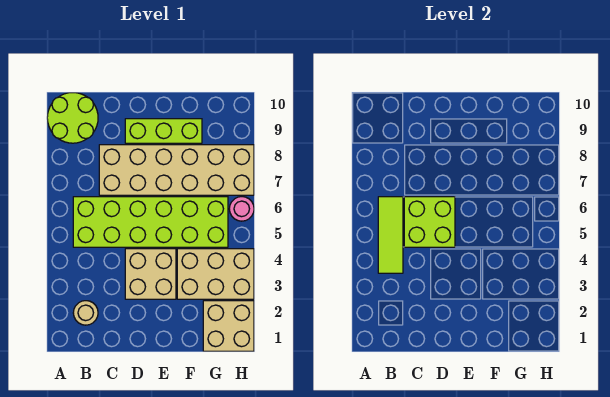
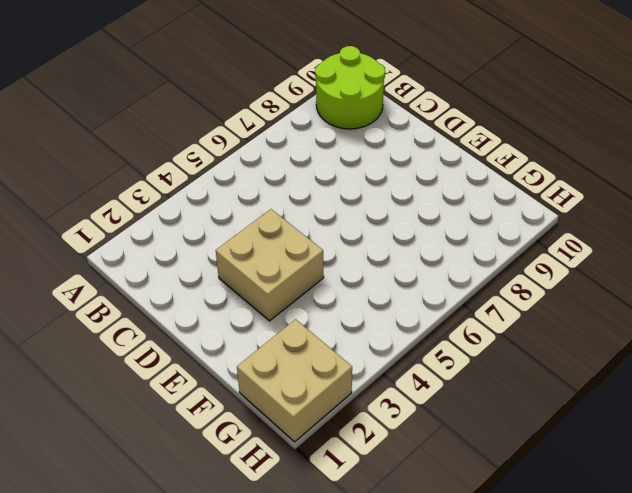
none -> tan round brick B2 level 1
none -> lime brick B5:G6 level 1

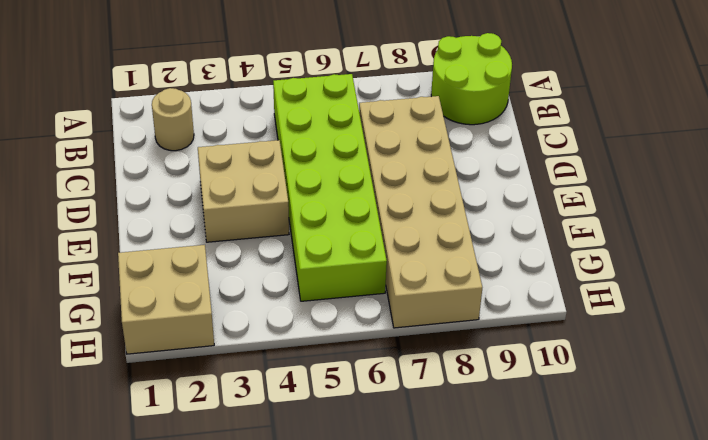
none -> lime brick D9:F9 level 1
none -> tan brick F3:H4 level 1

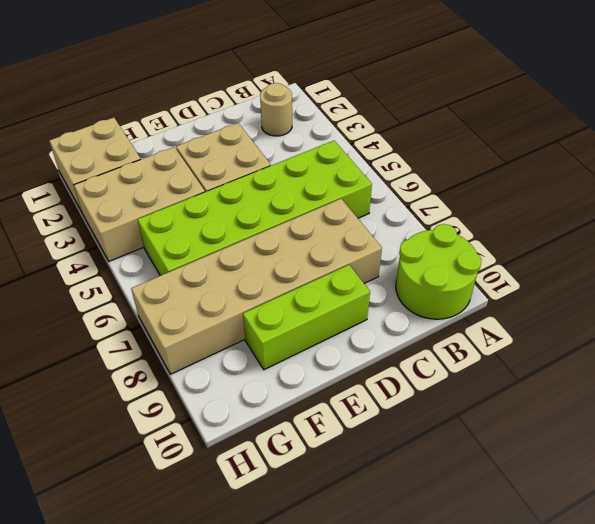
none -> pink round brick H6 level 1
none -> lime tile B4:B6 level 2

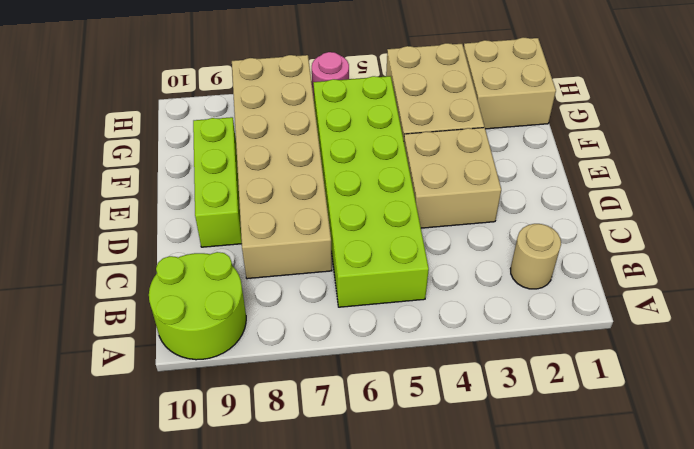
none -> lime tile B4:B6 level 2
none -> lime brick C5:D6 level 2

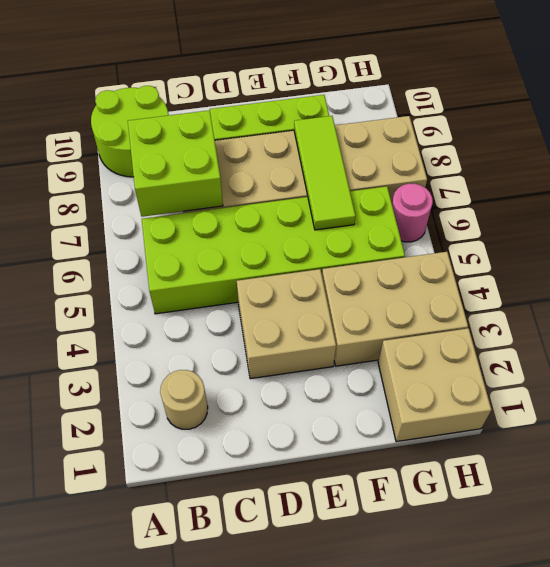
lime brick B7:C8 level 2 -> lime brick C5:D6 level 2
lime tile F6:F8 level 2 -> lime tile B4:B6 level 2

